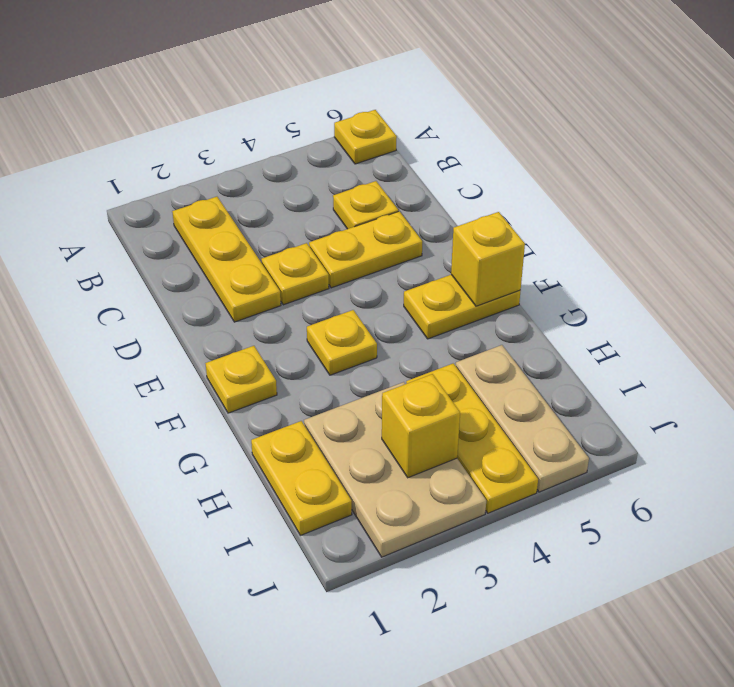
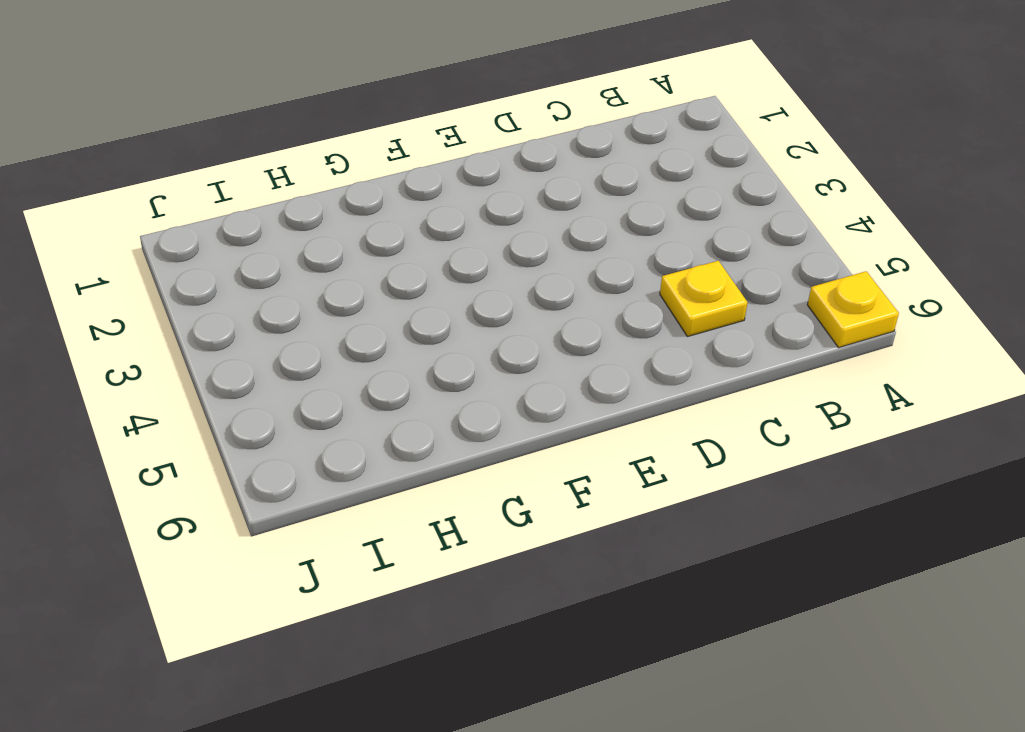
none -> yellow plate B2:D2 level 1
none -> yellow plate D3 level 1
none -> yellow plate D4:D5 level 1

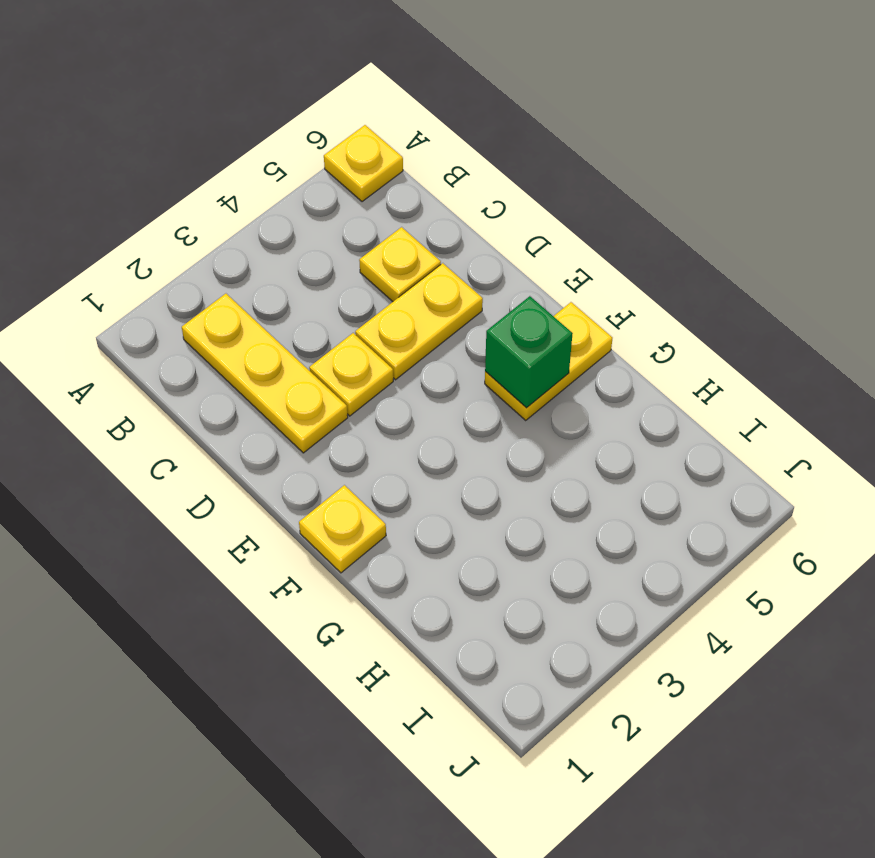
green brick F5 level 2 -> none
none -> yellow plate F3 level 1
none -> yellow plate H1:I1 level 1
none -> tan plate H2:J3 level 1

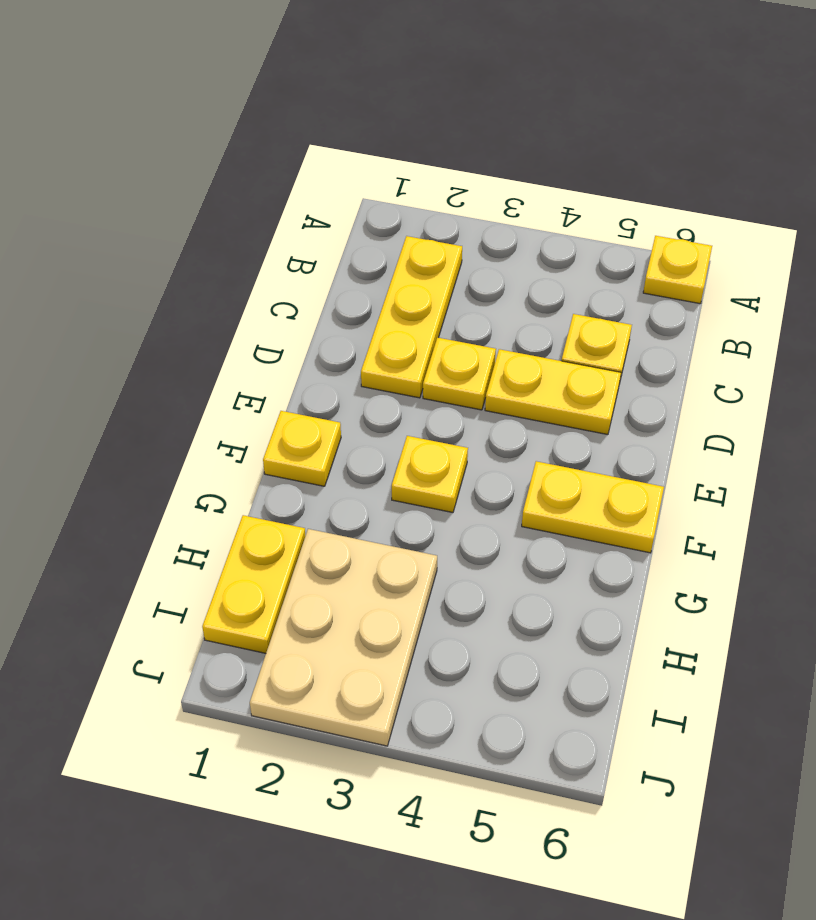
none -> yellow plate H4:J4 level 1
none -> tan plate H5:J5 level 1
none -> yellow brick F6 level 2

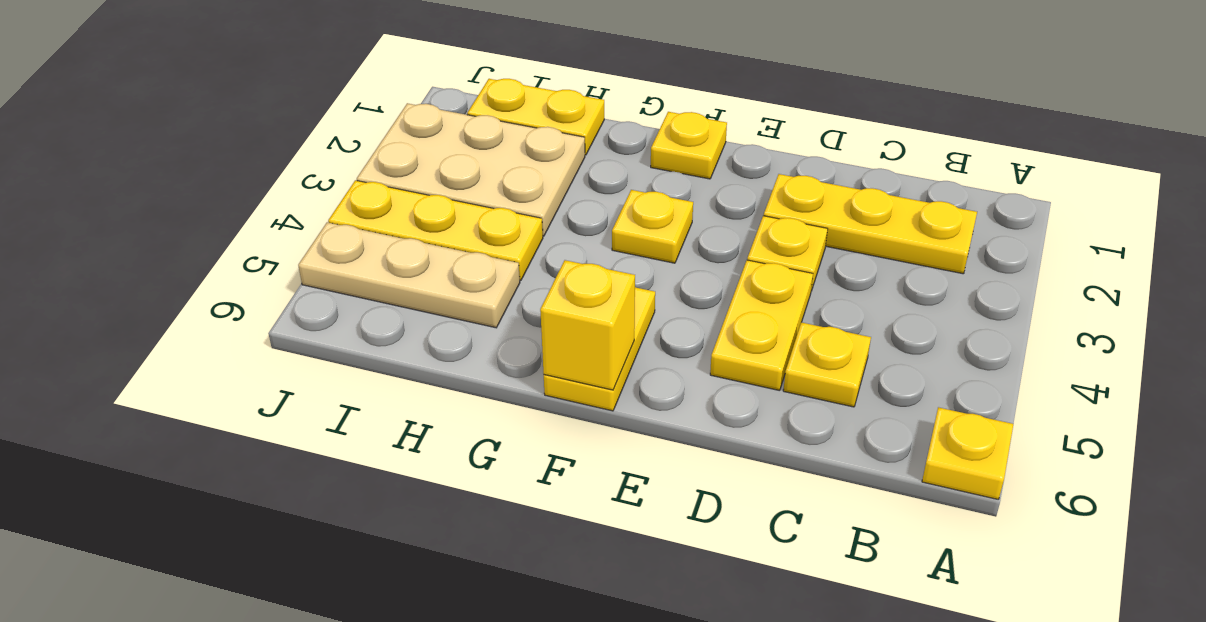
none -> yellow brick I3 level 2

